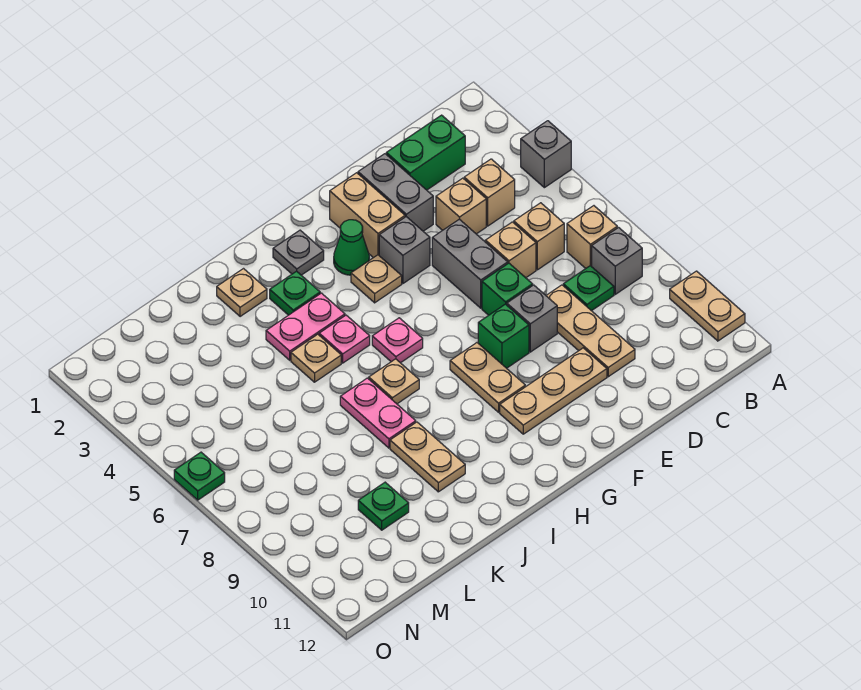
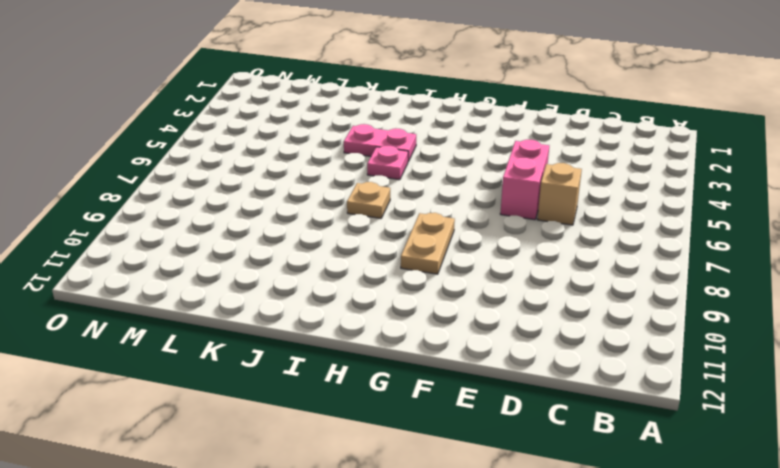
pink brick E5:E6 level 1 -> grey brick E5:E6 level 1
none -> grey brick A4 level 1
none -> tan plate A10:A11 level 1
none -> tan brick B7 level 1
none -> grey brick B8 level 1

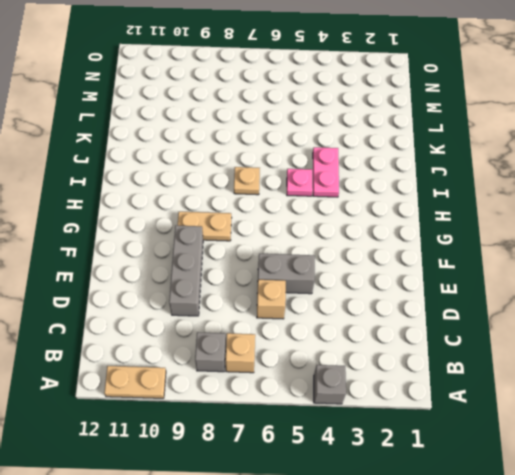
grey brick D9:F9 level 1 -> tan plate D8:D10 level 1
none -> green brick C2:D2 level 1
none -> tan brick C4 level 1
none -> tan brick C6 level 1
none -> green plate C8 level 1

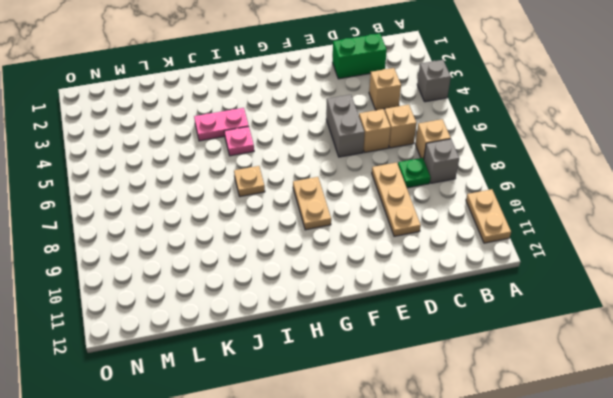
none -> tan brick D4 level 1
none -> grey brick E2:E3 level 1
none -> green brick E7 level 1
none -> grey brick E8 level 1

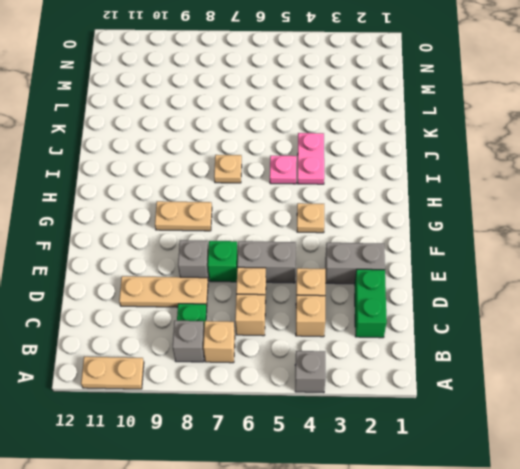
none -> tan plate E10:G10 level 1
none -> tan brick F2:F3 level 1
none -> grey brick F4 level 1
none -> green brick F8 level 1

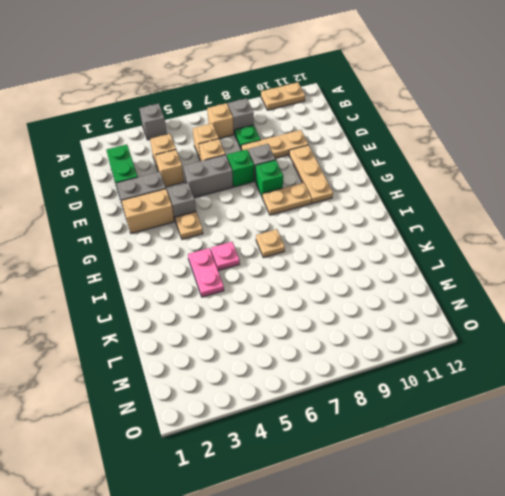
none -> green cone G3 level 1
none -> grey plate H2 level 1
none -> pink plate H6 level 1
none -> green plate I3 level 1

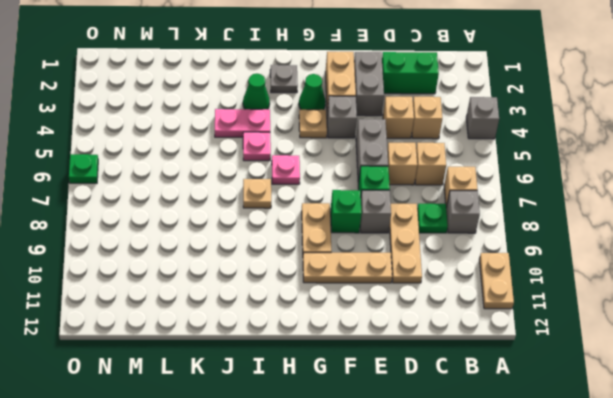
green cone I3 level 1 -> green plate I3 level 1
none -> tan plate J2 level 1
none -> tan plate J5 level 1
none -> pink plate J7:J8 level 1
none -> tan plate J9:J10 level 1

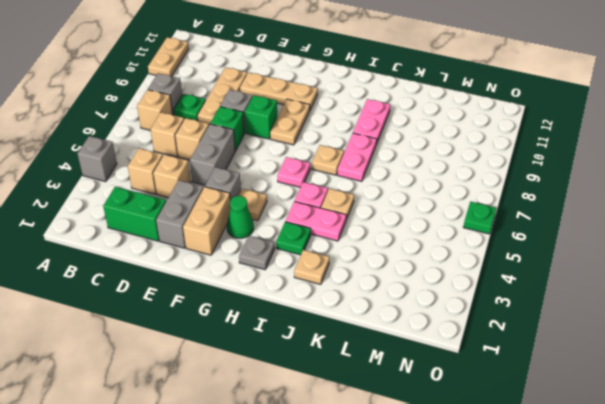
pink plate J9:J10 level 1 -> tan plate J9:J10 level 1
none -> green plate L10 level 1

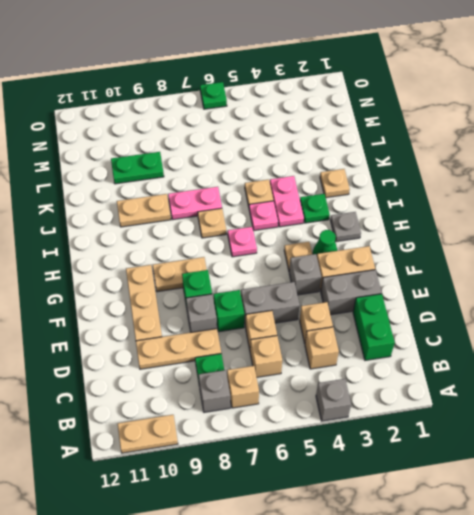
green plate L9:L10 level 1 -> green plate L10 level 1

